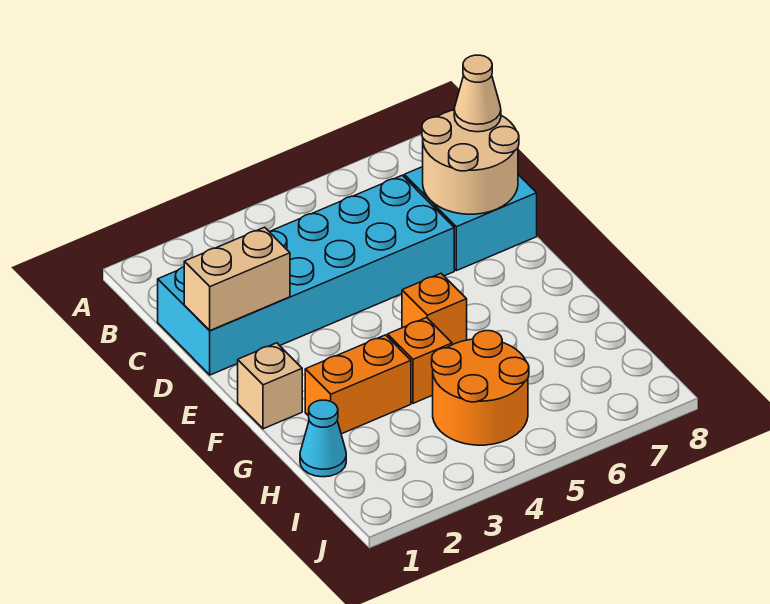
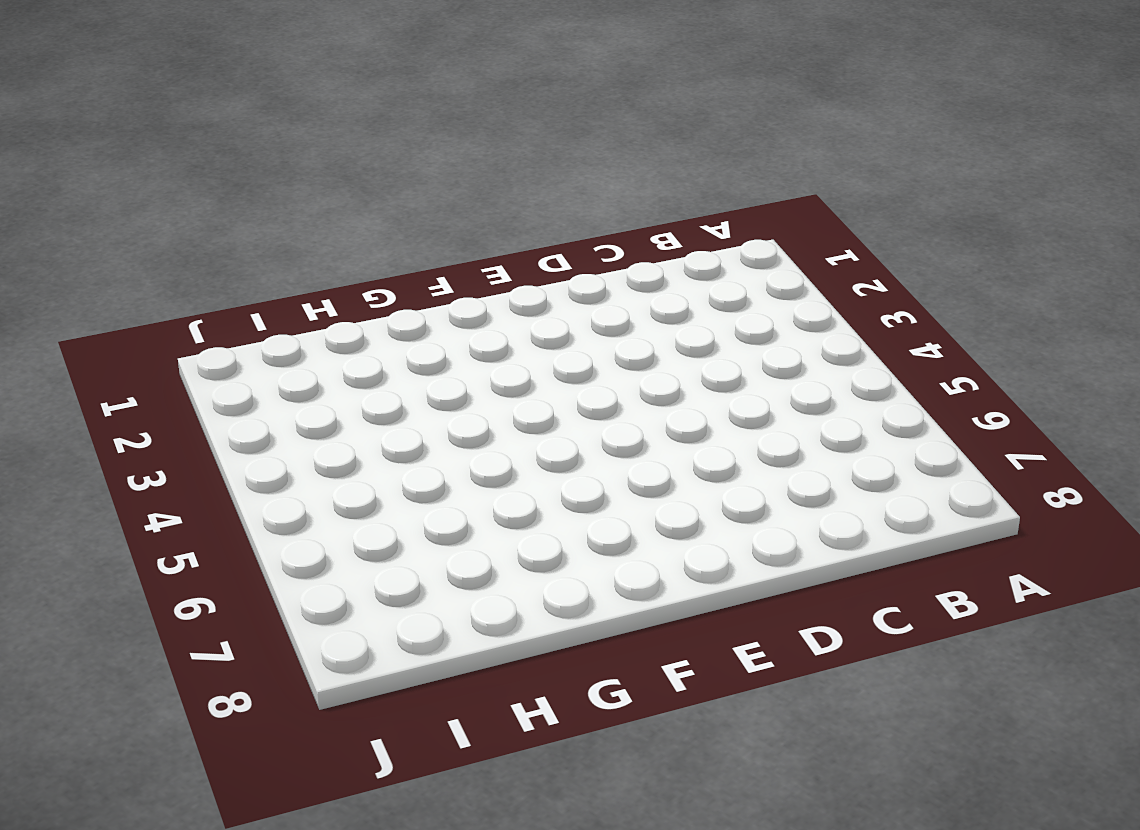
none -> cyan brick C1:D6 level 1
none -> cyan brick C7:D8 level 1

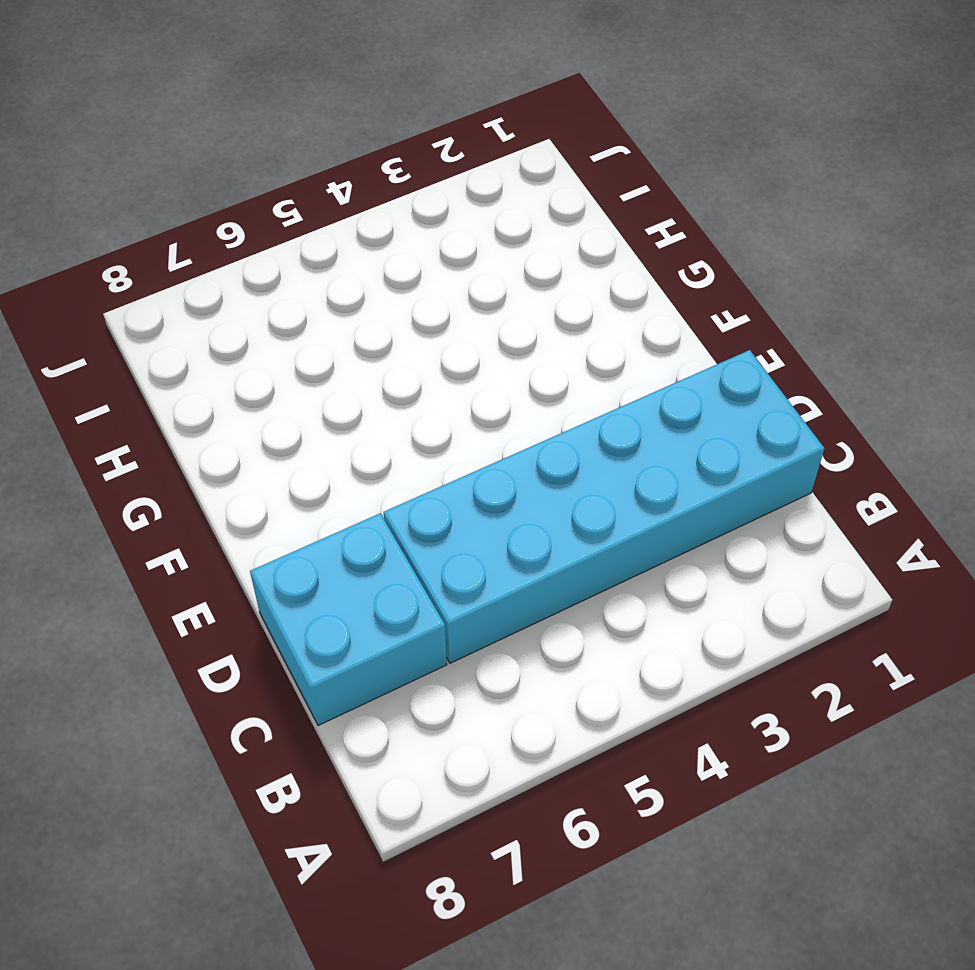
none -> tan brick F1 level 1
none -> orange brick F5 level 1

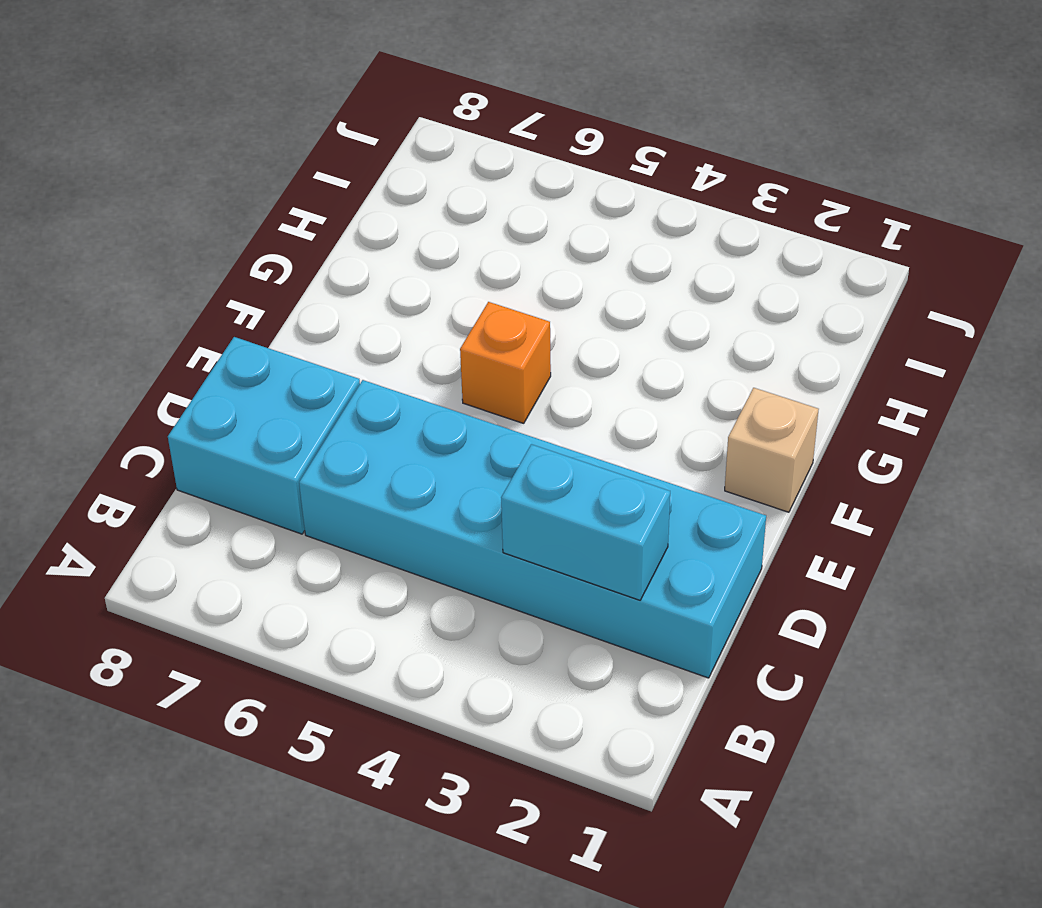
cyan brick C2:C3 level 2 -> none
none -> orange brick G2:G3 level 1
none -> orange brick G4 level 1

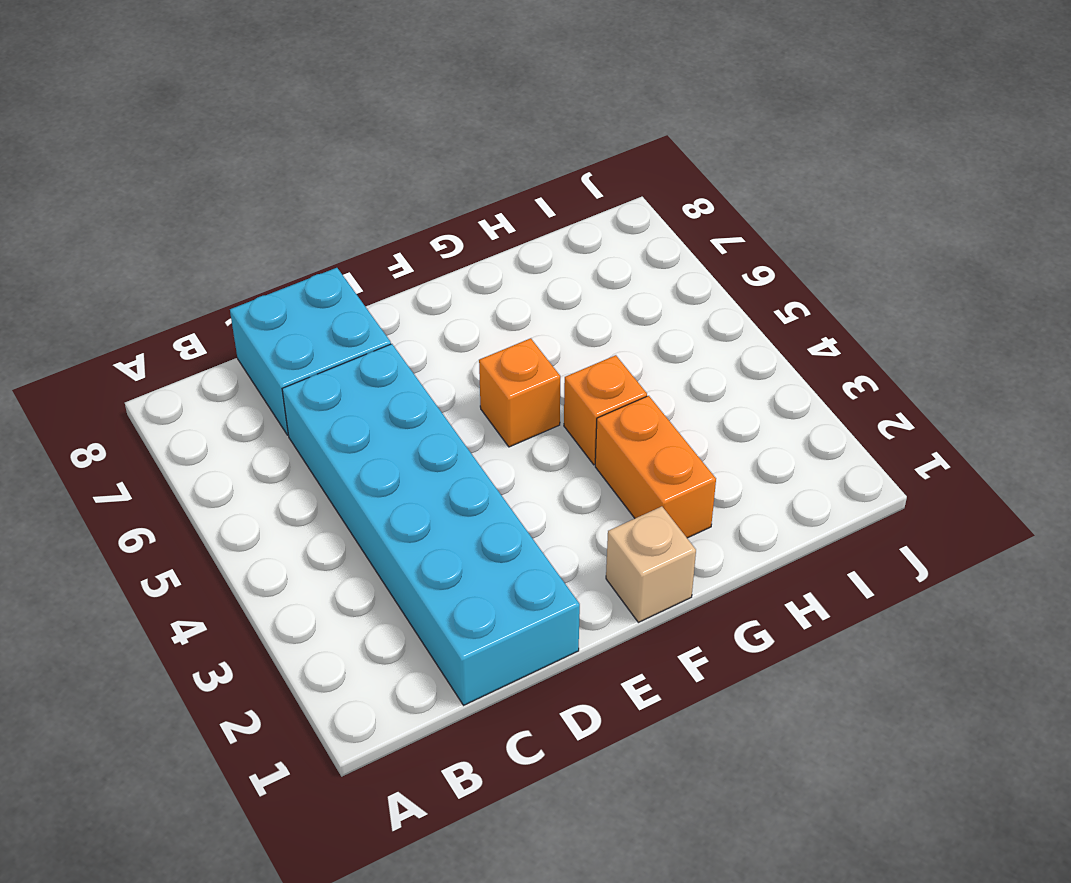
none -> cyan cone H1 level 1
none -> orange round brick H4:I5 level 1

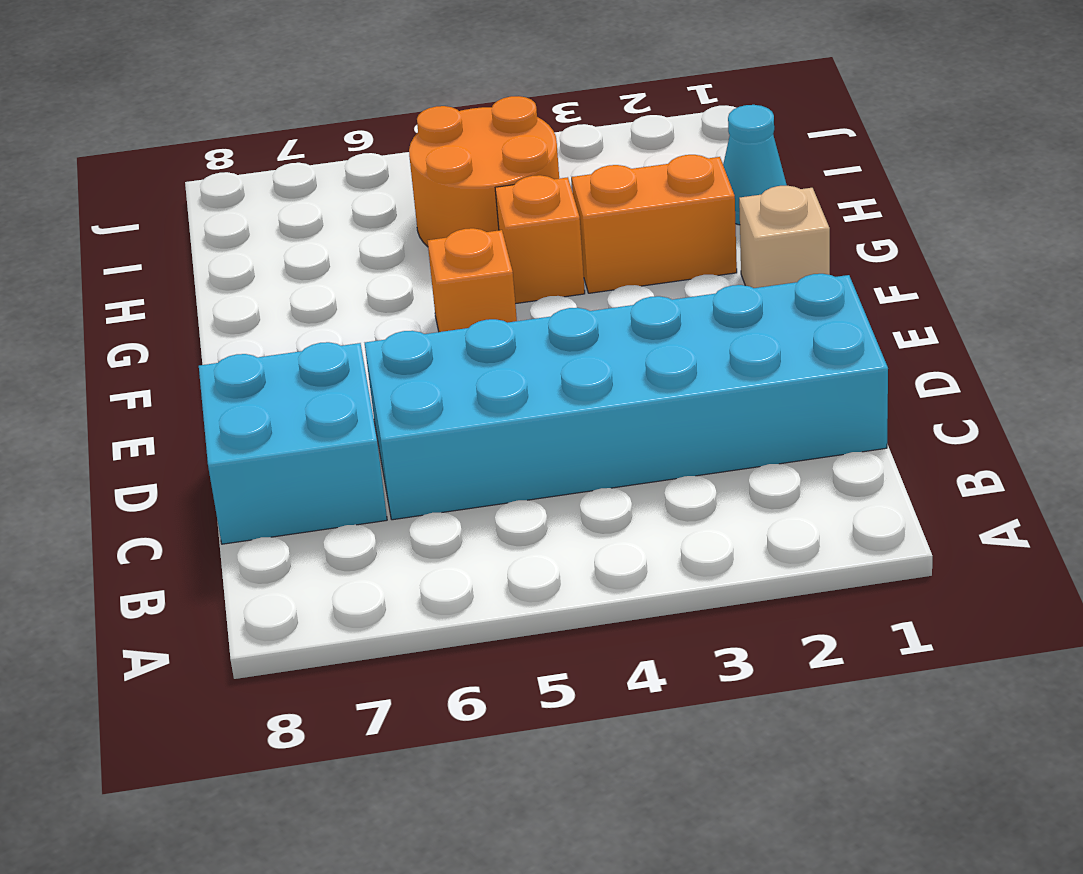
none -> tan round brick C7:D8 level 2
none -> tan brick D1:D2 level 2

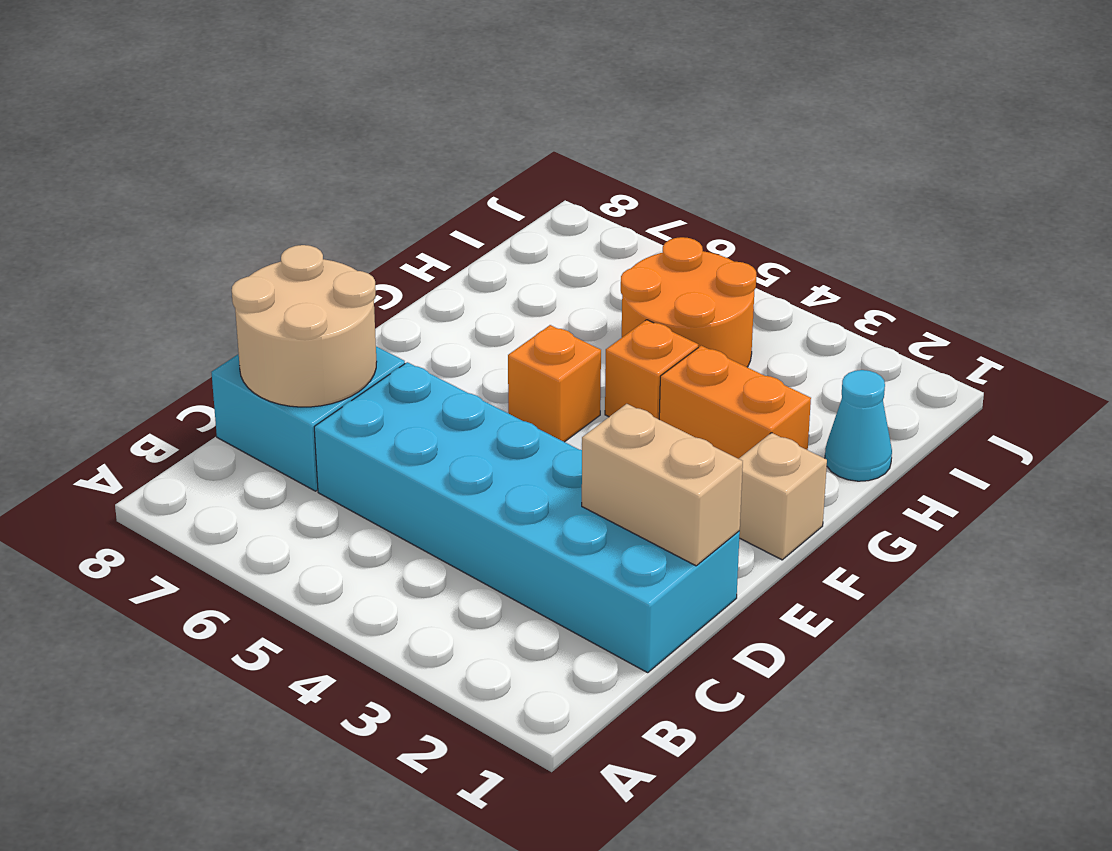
none -> tan cone C8 level 3

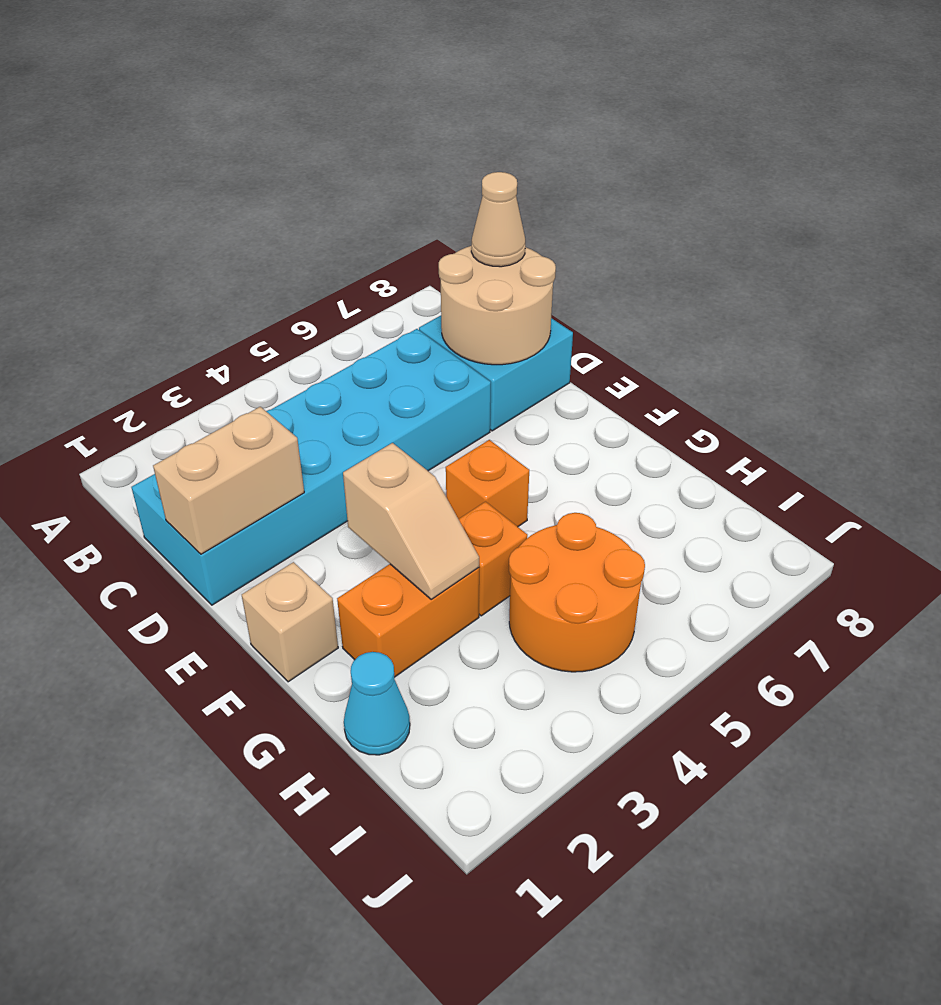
tan slope F3:G3 level 2 top F -> none

